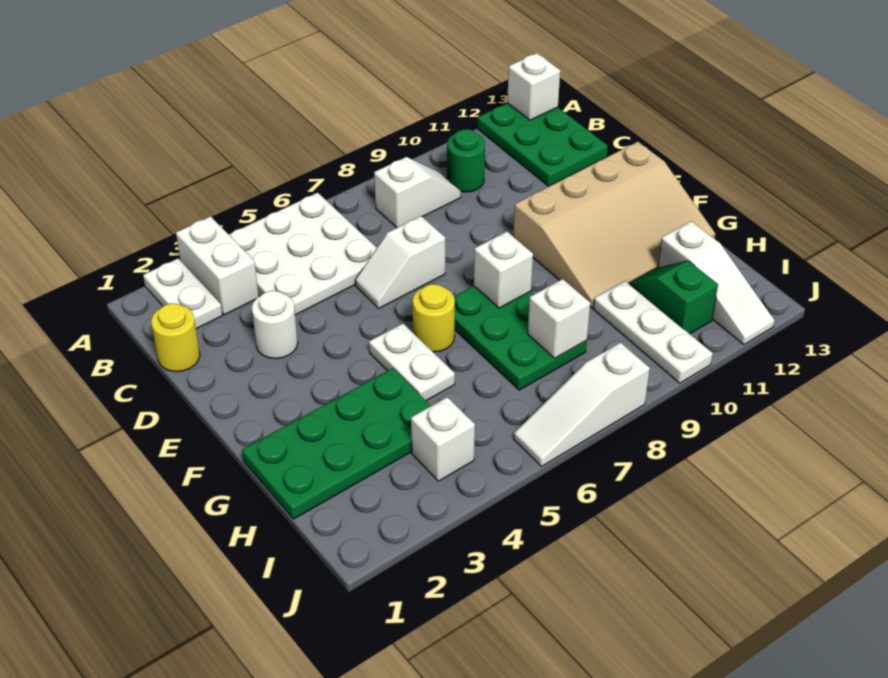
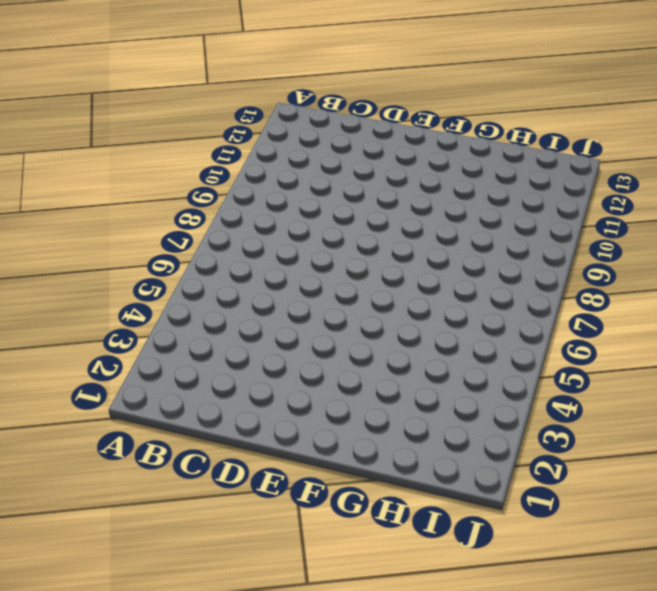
none -> white plate A2:B2 level 1
none -> white brick A3:B3 level 1
none -> white plate A4:C6 level 1

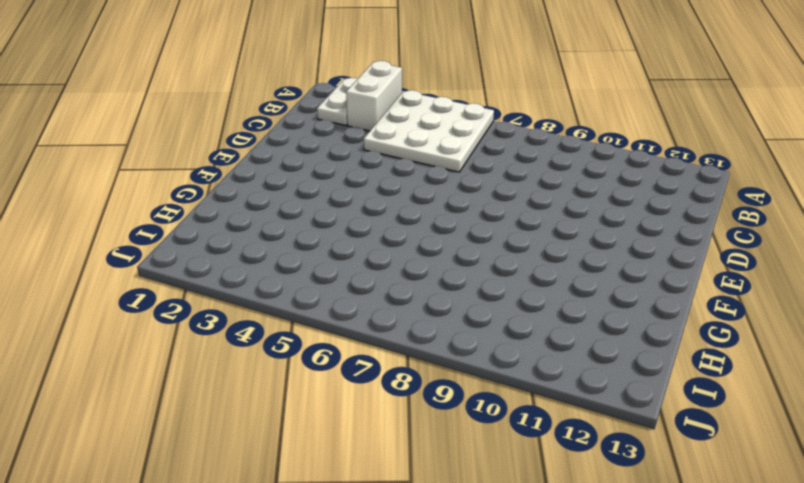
none -> green plate A12:C13 level 1
none -> white slope B8:B9 level 1 top 8
none -> green round brick B10 level 1

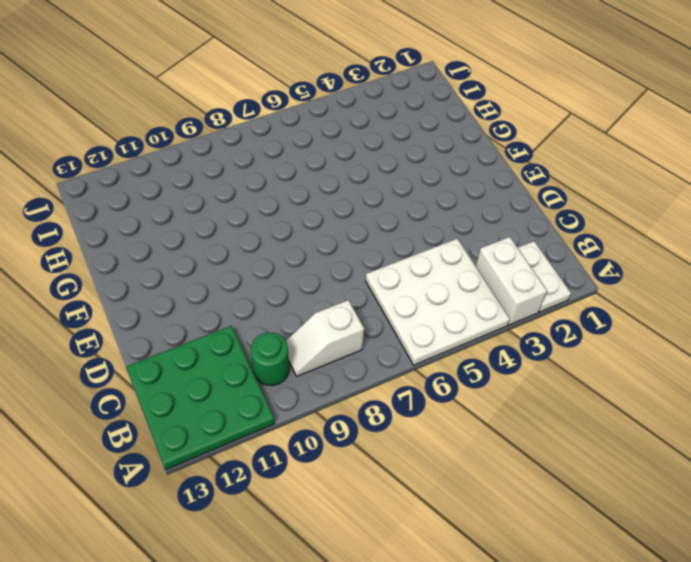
green plate A11:C13 level 1 -> green plate A12:C13 level 1
none -> yellow round brick C1 level 1
none -> white round brick D3 level 1
none -> white slope D6:D7 level 1 top 7

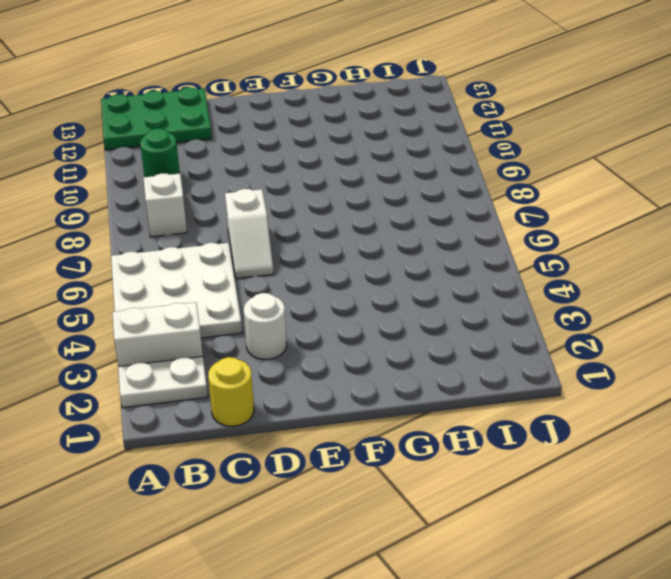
none -> tan slope E10:G13 level 1 top E
none -> white plate F5:G5 level 1
none -> yellow round brick F6 level 1

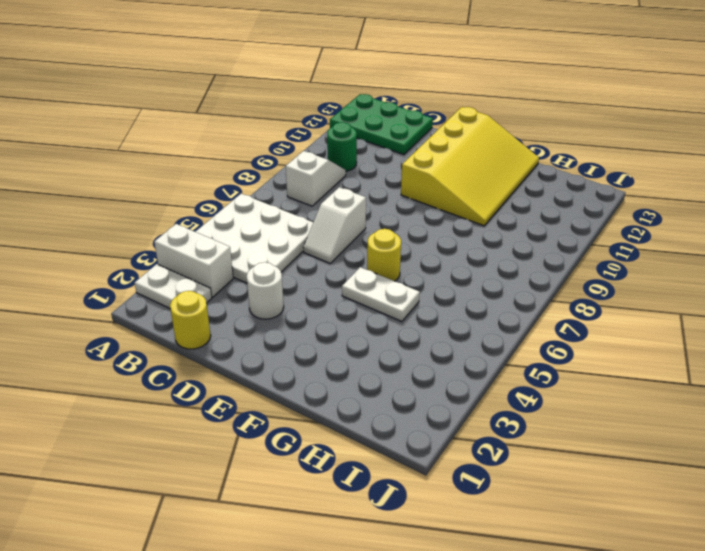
yellow slope E10:G13 level 1 top E -> tan slope E10:G13 level 1 top E
none -> green plate F7:H8 level 1
none -> green plate G1:H4 level 1
none -> white plate H10:J10 level 1

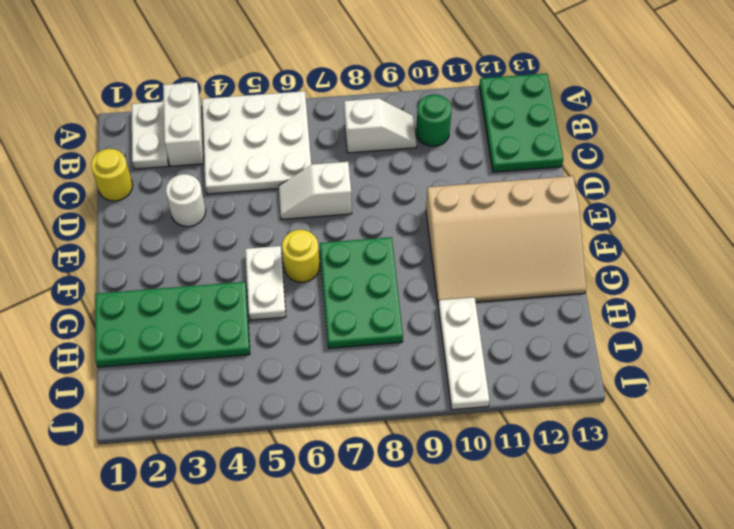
none -> green slope H11:I11 level 1 top I
none -> white slope H12:J12 level 1 top H
none -> white brick I4 level 1

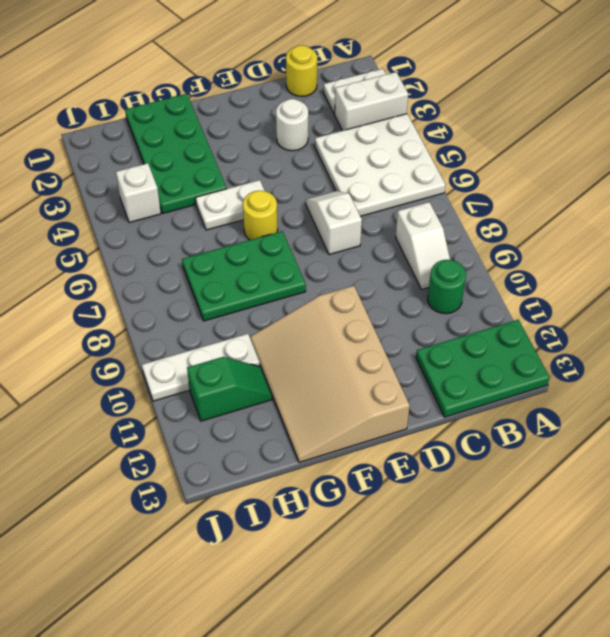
none -> white slope H12:J12 level 1 top H
none -> white slope J6:J8 level 1 top 8
none -> white brick A13 level 2

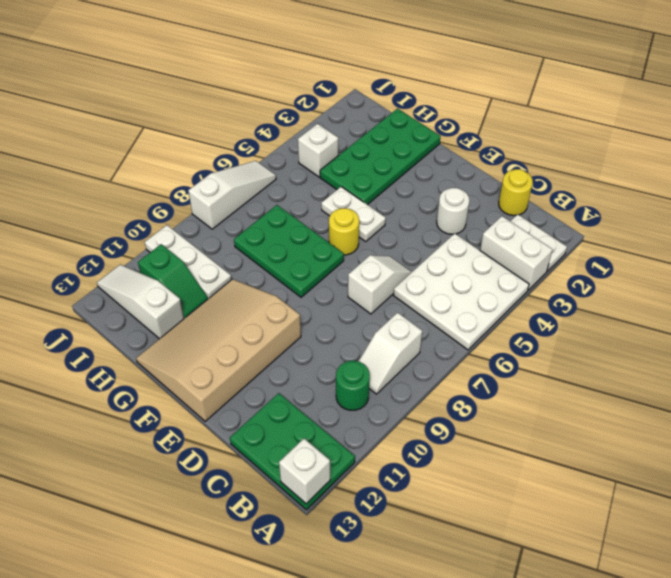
none -> white brick F8 level 2
none -> white brick H8 level 2

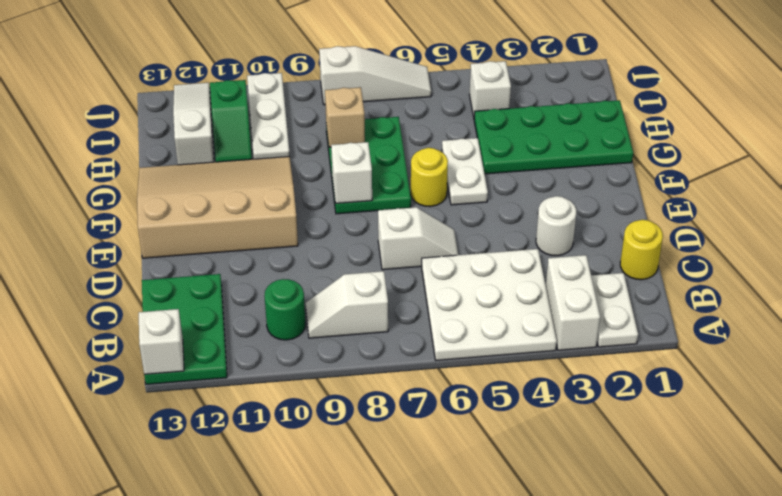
tan brick H8 level 2 -> white brick H8 level 2

